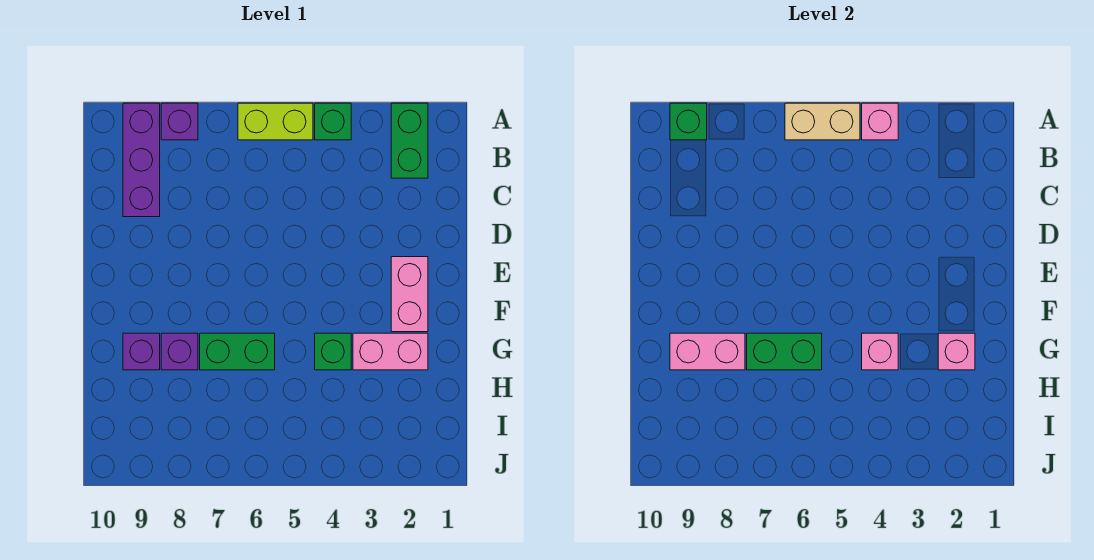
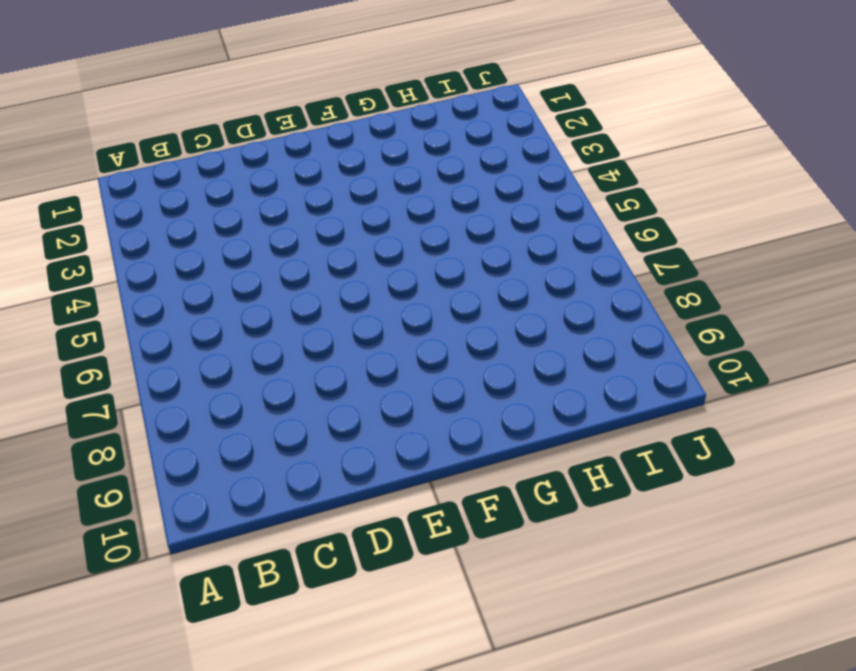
none -> green brick A2:B2 level 1
none -> green brick A4 level 1
none -> lime brick A5:A6 level 1

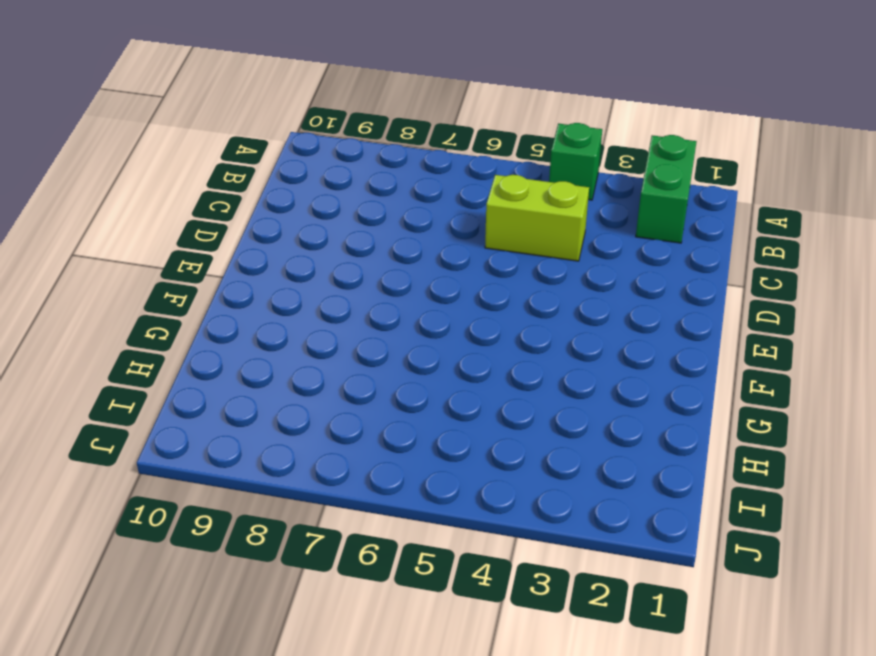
lime brick C4:C5 level 1 -> lime brick A5:A6 level 1
none -> purple brick A8 level 1
none -> purple brick A9:C9 level 1
none -> pink brick E2:F2 level 1

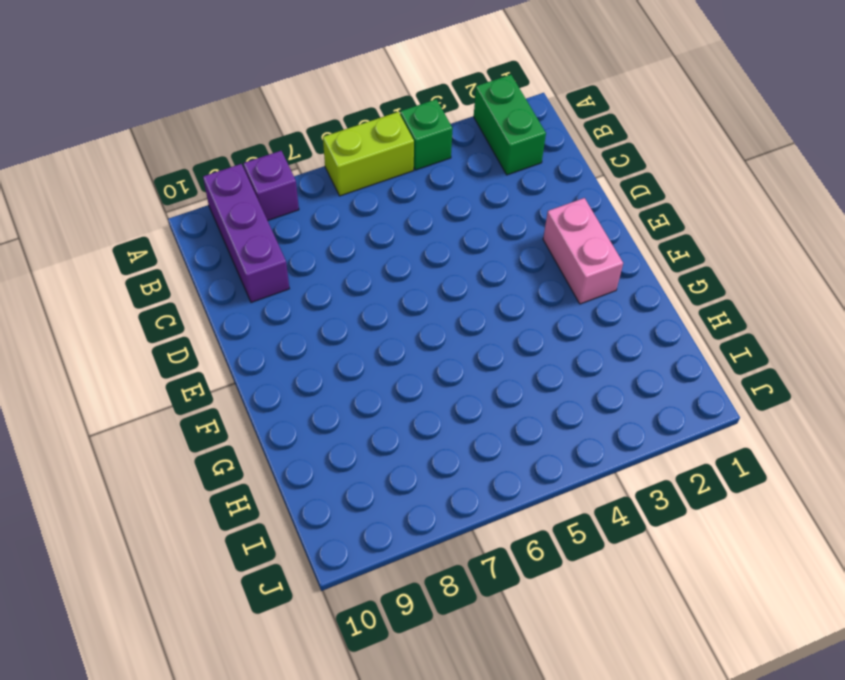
none -> pink brick G2:G3 level 1
none -> green brick G4 level 1
none -> green brick G6:G7 level 1

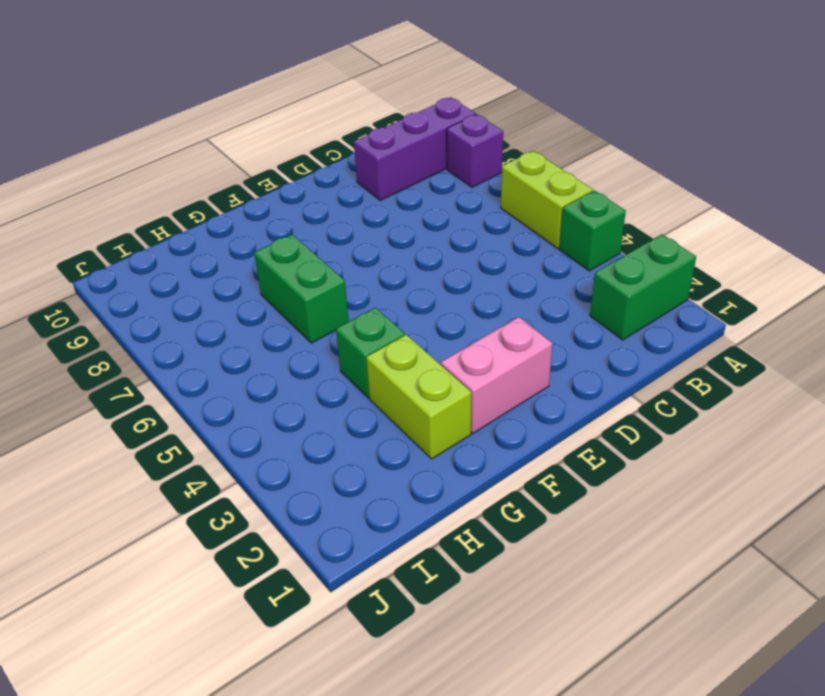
lime brick G2:G3 level 1 -> pink brick G2:G3 level 1
none -> purple brick G8 level 1
none -> purple brick G9 level 1
none -> pink brick A4 level 2

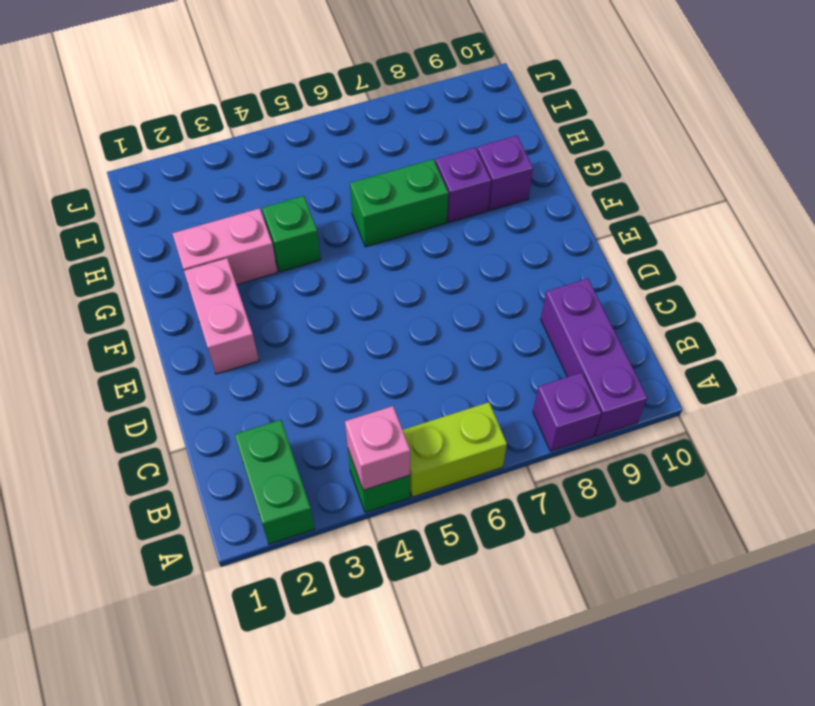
none -> tan brick A5:A6 level 2
none -> green brick A9 level 2
none -> pink brick G2 level 2

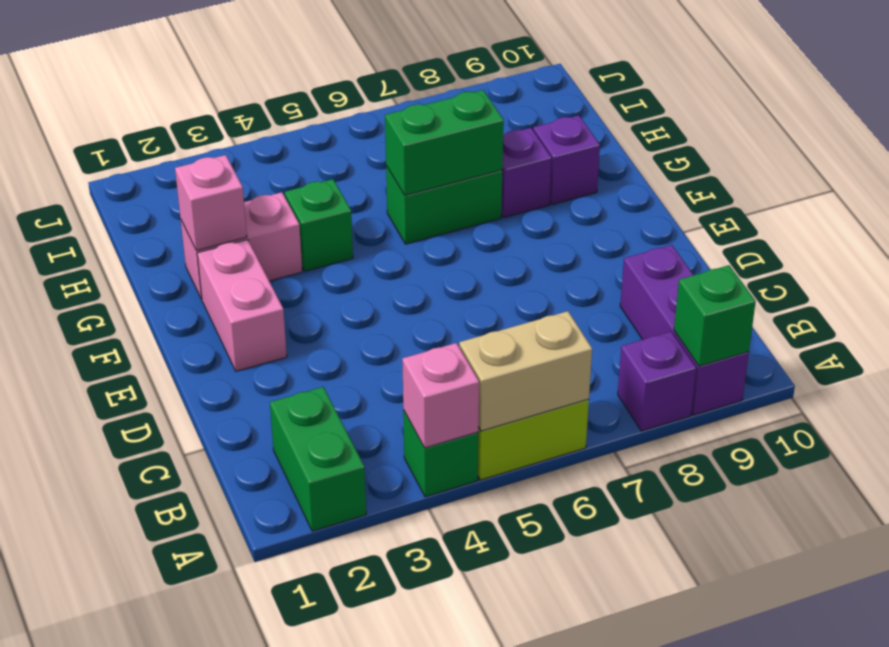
none -> pink brick G4 level 2
none -> pink brick G8:G9 level 2

